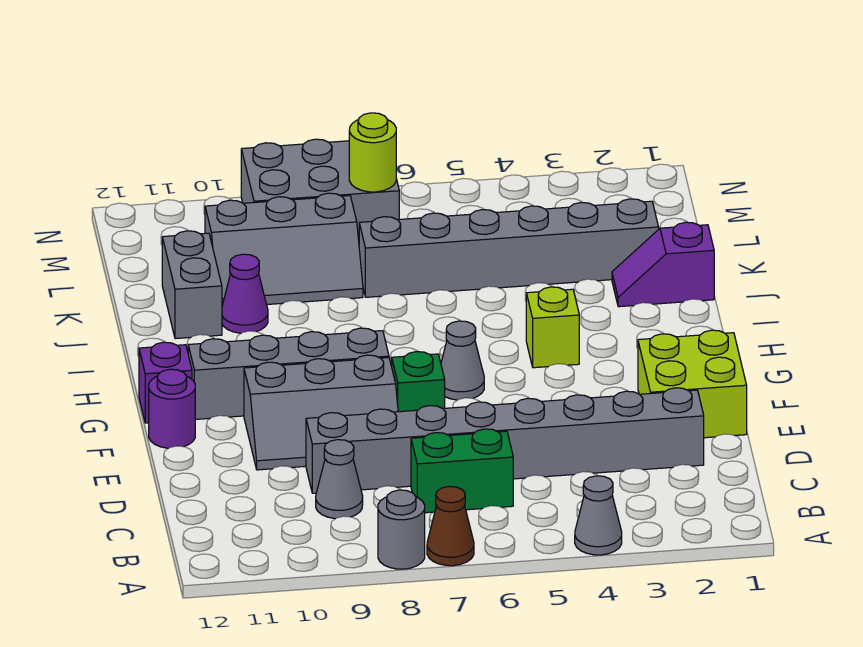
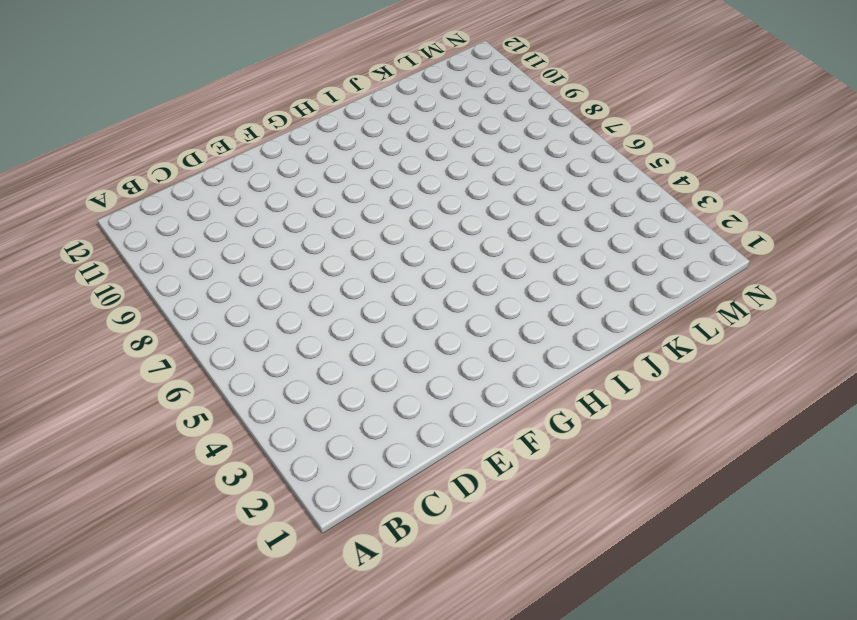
none -> grey cone A4 level 1
none -> brown cone A7 level 1
none -> grey round brick A8 level 1

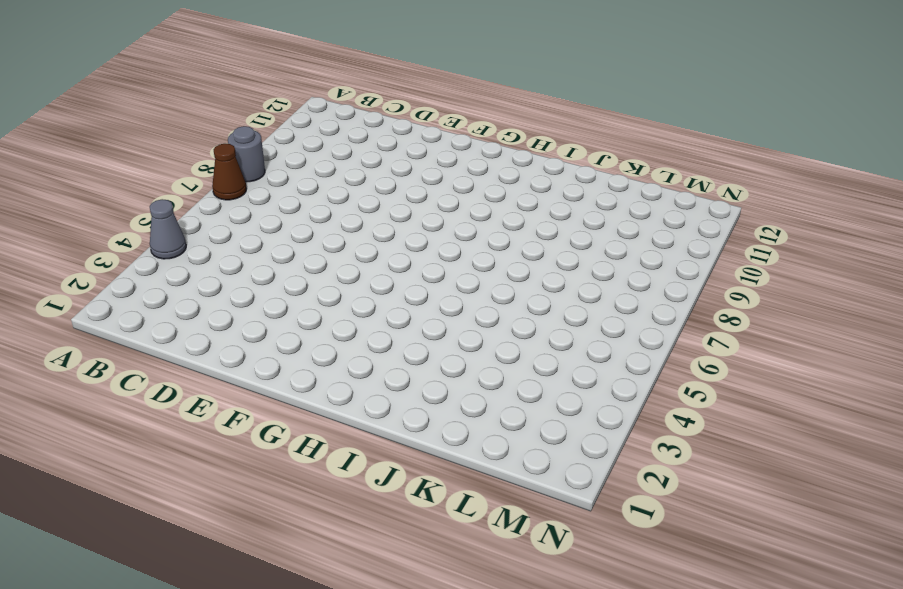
none -> green brick C6:C7 level 1
none -> grey cone C9 level 1
none -> grey brick D2:D9 level 1

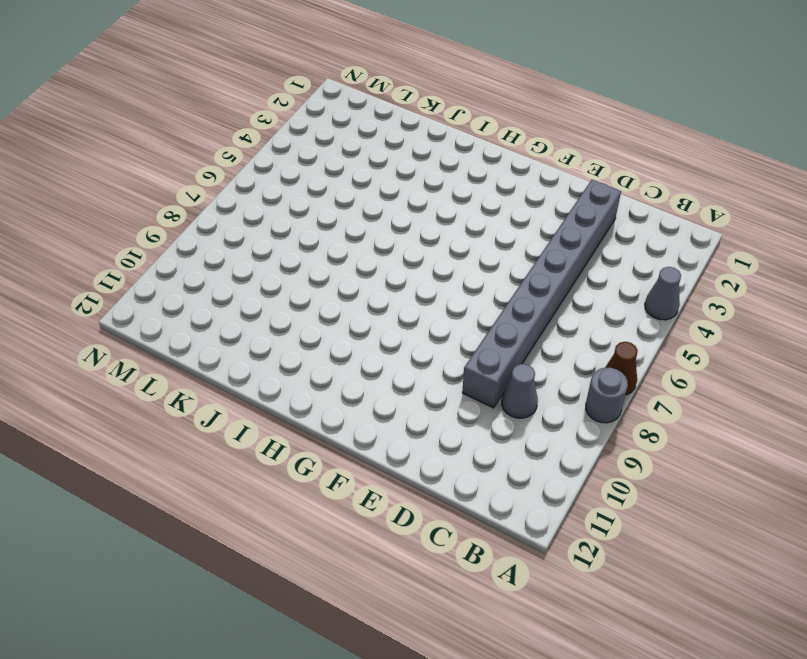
none -> green brick C6:C7 level 1
none -> lime brick E1:F2 level 1
none -> grey slope E8:F10 level 1 top F

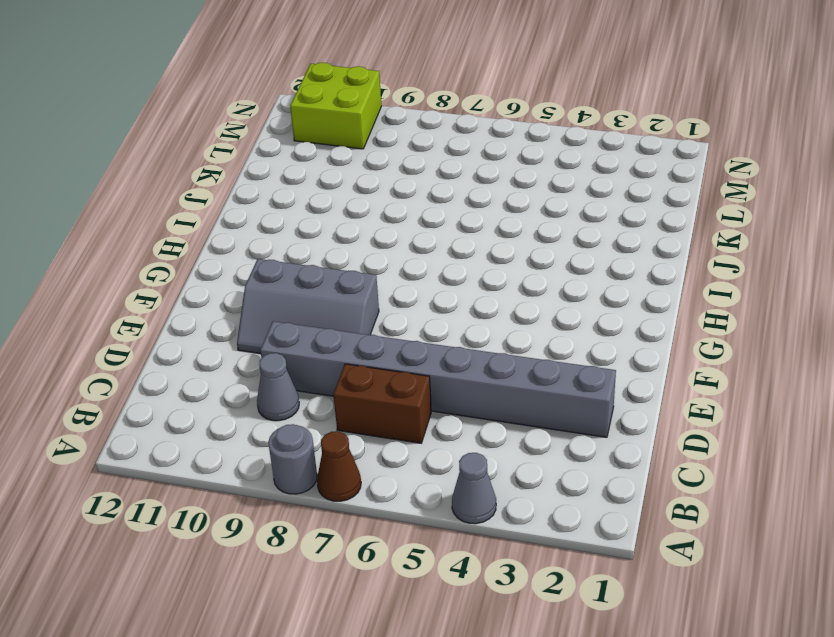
brown brick C6:C7 level 1 -> green brick C6:C7 level 1
lime brick M10:N11 level 1 -> lime brick E1:F2 level 1
none -> green brick F7 level 1
none -> purple round brick F12 level 1
none -> grey cone G6 level 1

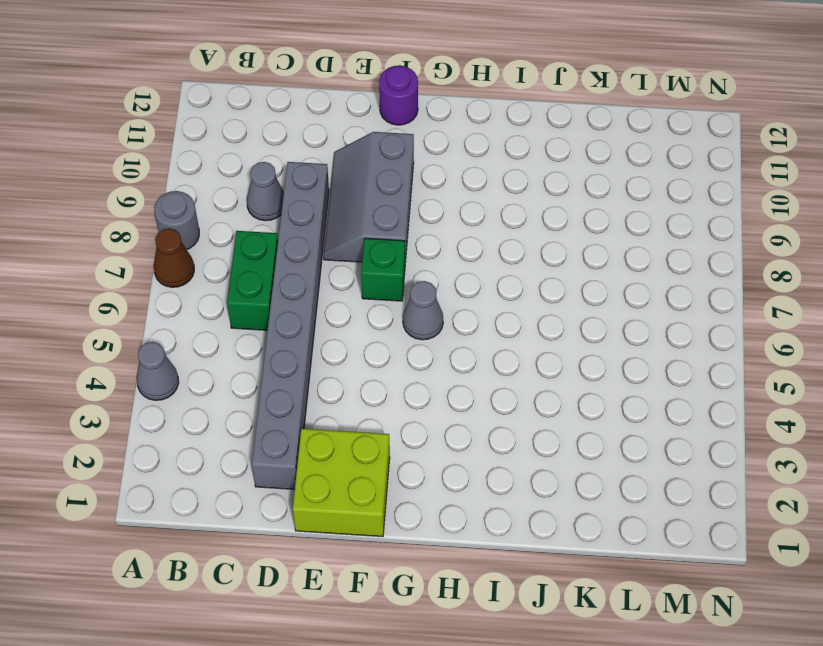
none -> grey brick G8:G11 level 1
none -> purple brick G12 level 1
none -> lime brick H4 level 1

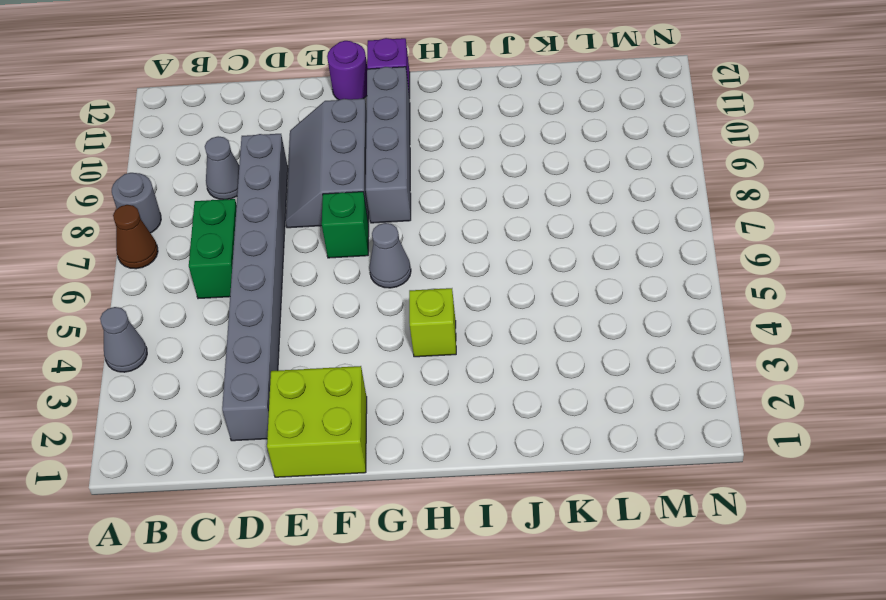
none -> purple slope J1:J2 level 1 top 1
none -> purple cone J10 level 1
none -> grey brick J11:K11 level 1

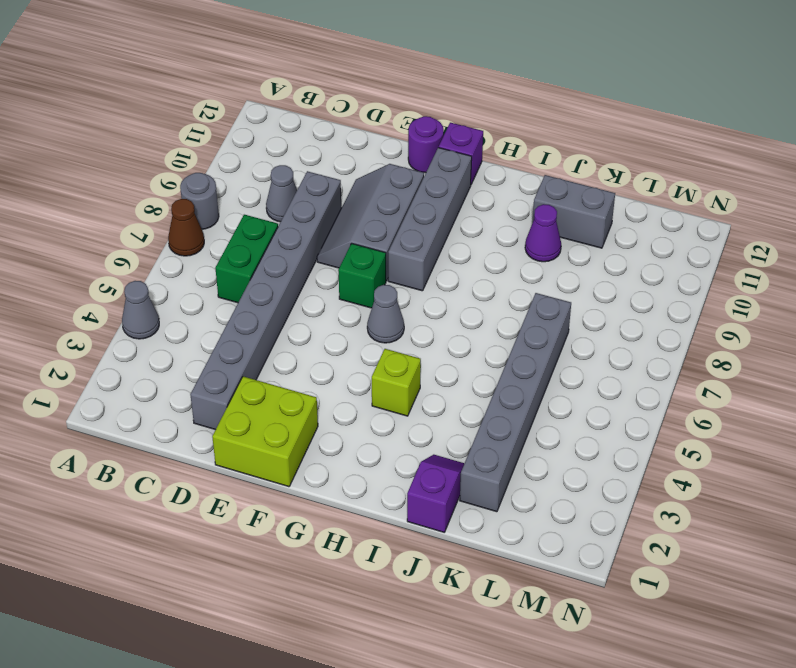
none -> grey slope K8:L10 level 1 top L
none -> grey brick M7:N9 level 1
none -> lime round brick M7 level 2

